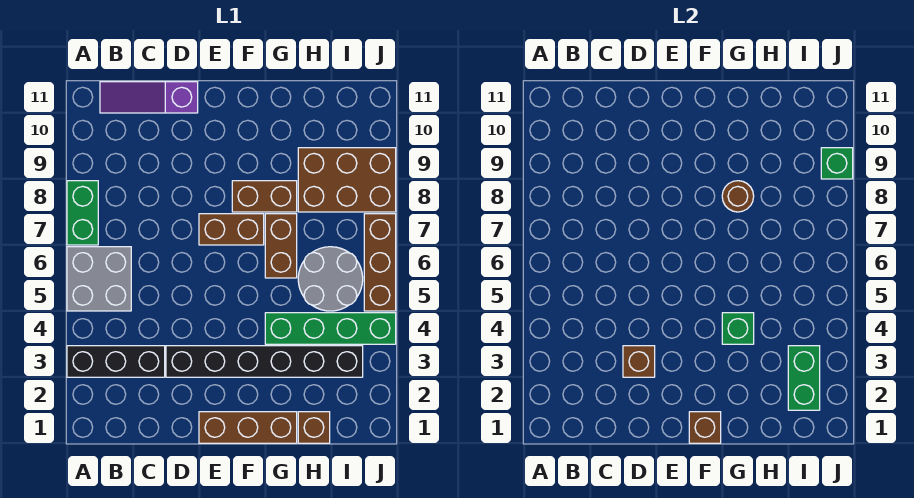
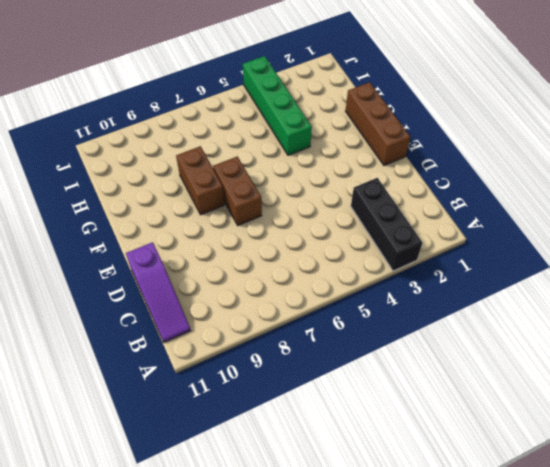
none -> grey brick A5:B6 level 1
none -> green brick A7:A8 level 1
none -> black brick D3:I3 level 1

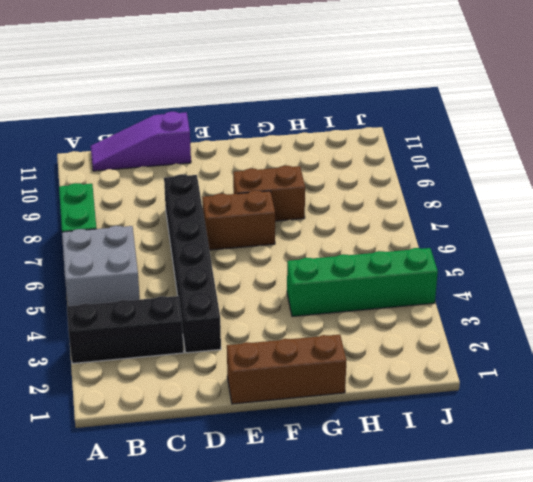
black brick D3:D8 level 1 -> black brick D3:I3 level 1
none -> brown brick G6:G7 level 1
none -> brown brick H1 level 1
none -> grey round brick H5:I6 level 1

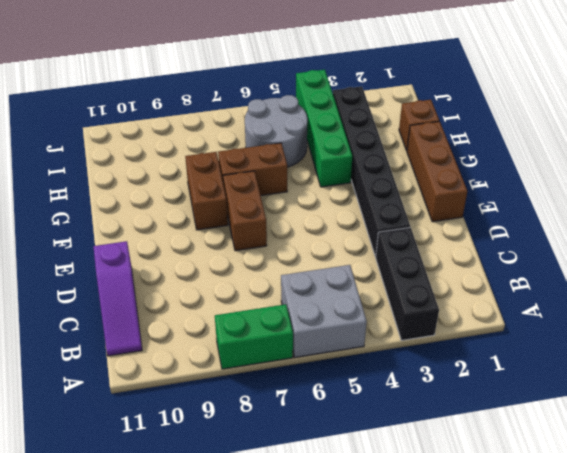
none -> brown brick H8:J9 level 1
none -> brown brick J5:J7 level 1
none -> brown brick D3 level 2

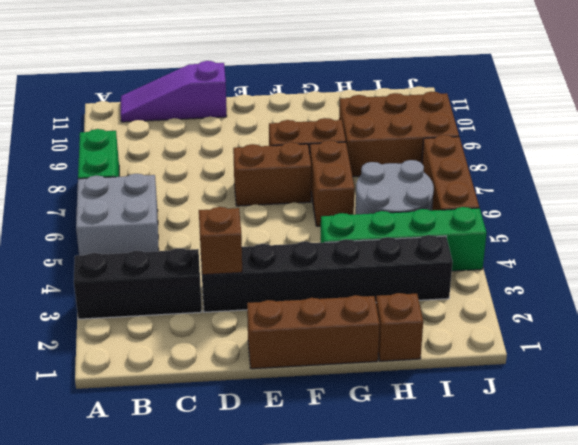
none -> brown brick F1 level 2
none -> green brick G4 level 2
none -> brown round brick G8 level 2

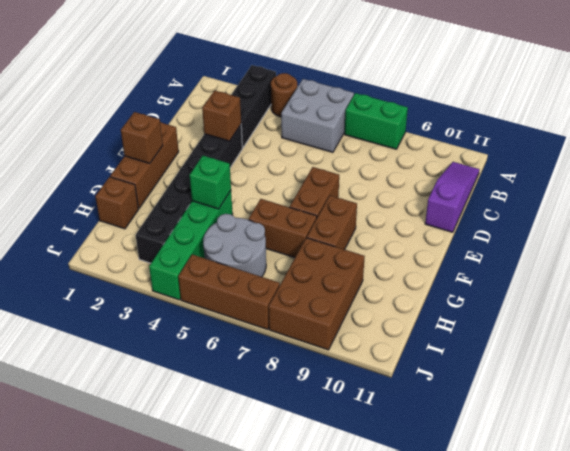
brown round brick A4 level 1 -> brown round brick G8 level 2
none -> green brick I2:I3 level 2
none -> green brick J9 level 2

